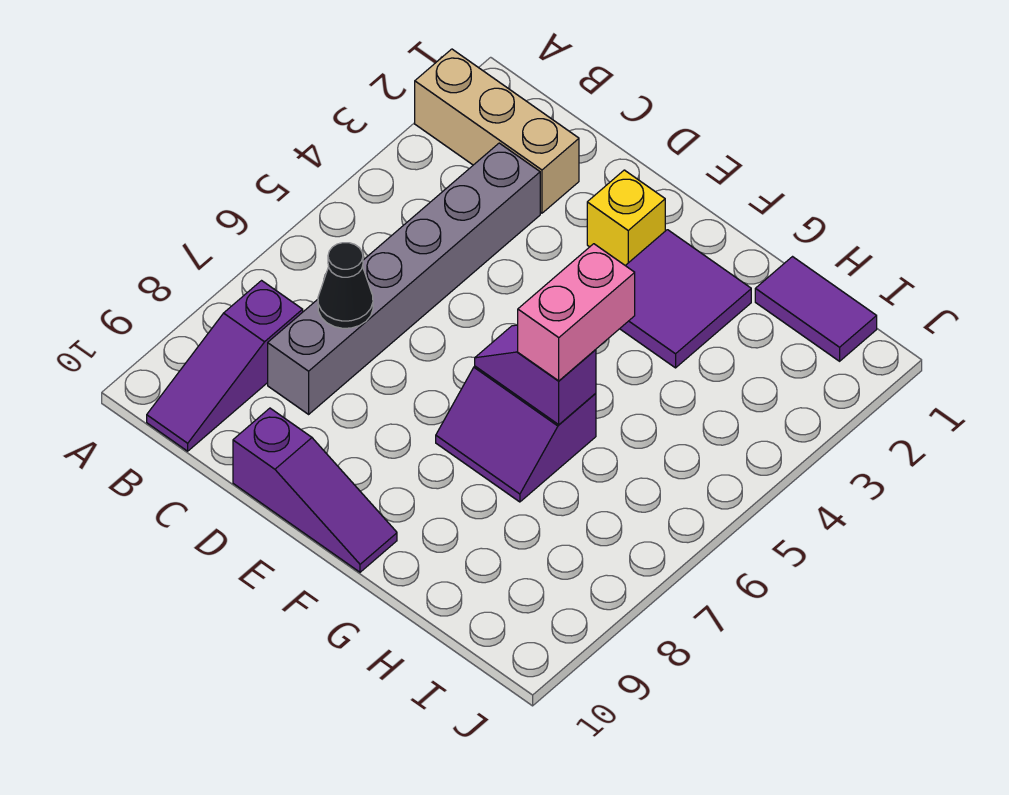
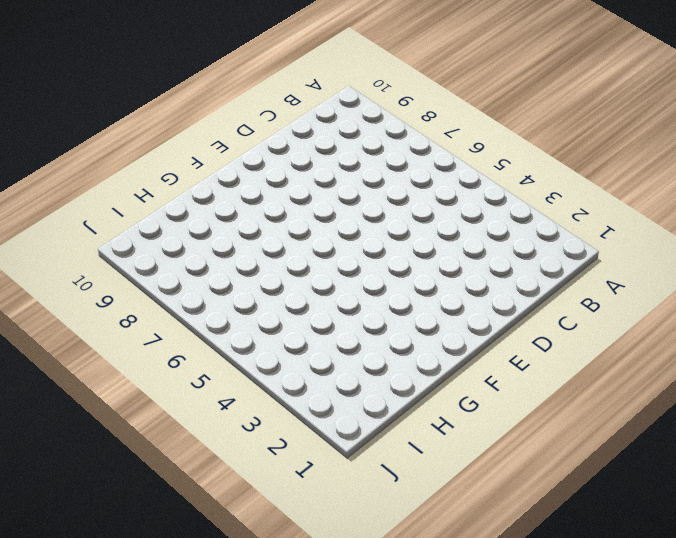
none -> tan brick A2:C2 level 1
none -> purple slope B8:B10 level 1 top 8

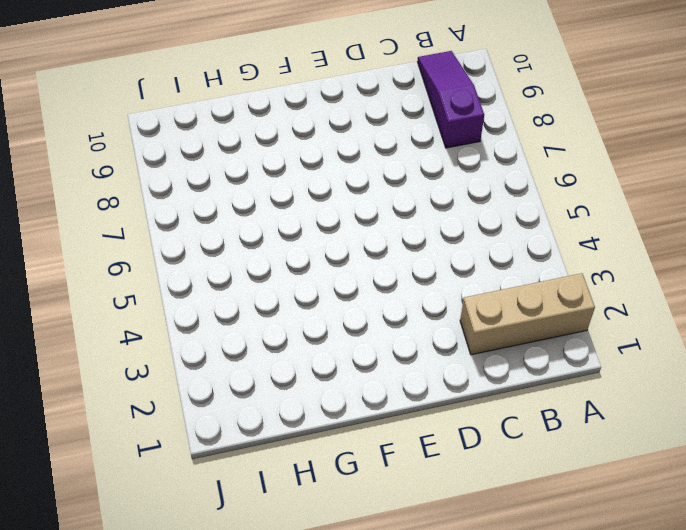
none -> grey brick C3:C8 level 1
none -> purple slope D10:F10 level 1 top D

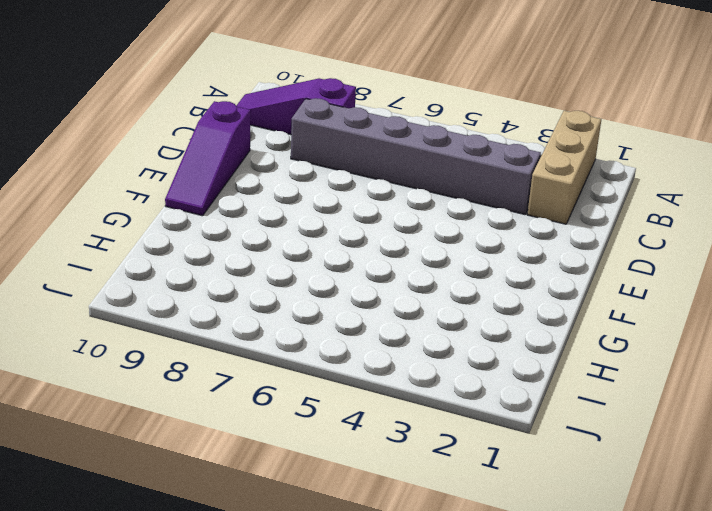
none -> yellow brick E2 level 1
none -> purple tile F2:G3 level 1

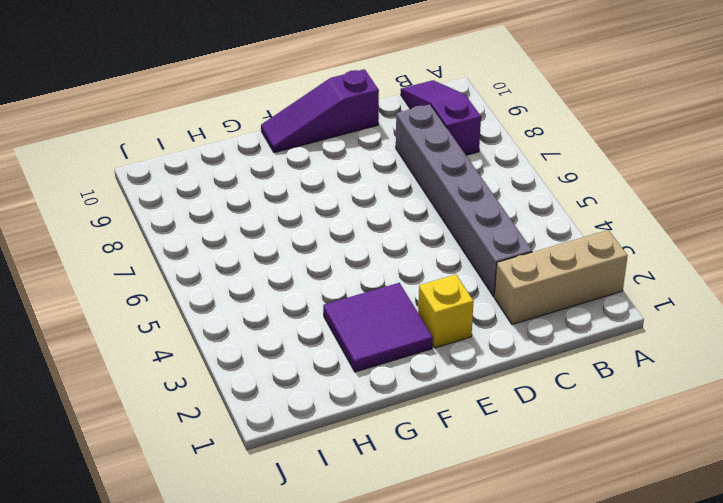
none -> purple slope F6:G7 level 1 top 6
none -> purple tile H1:I1 level 1

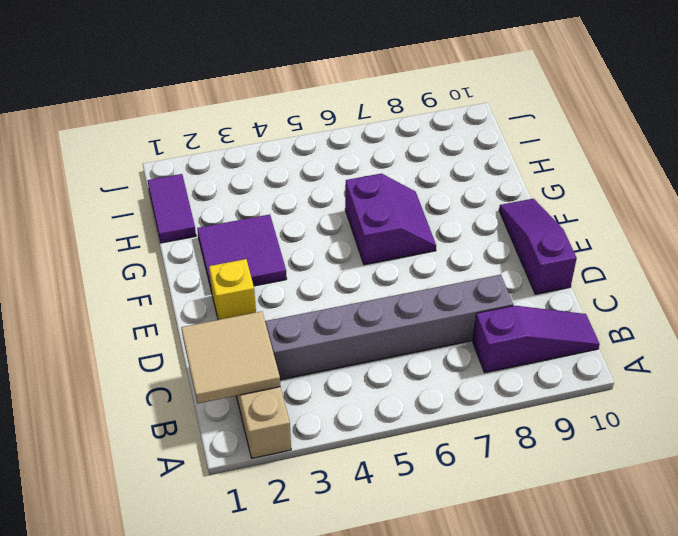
tan tile B1:C2 level 2 -> none
none -> black cone C7 level 2
none -> purple slope F6:G6 level 2 top G

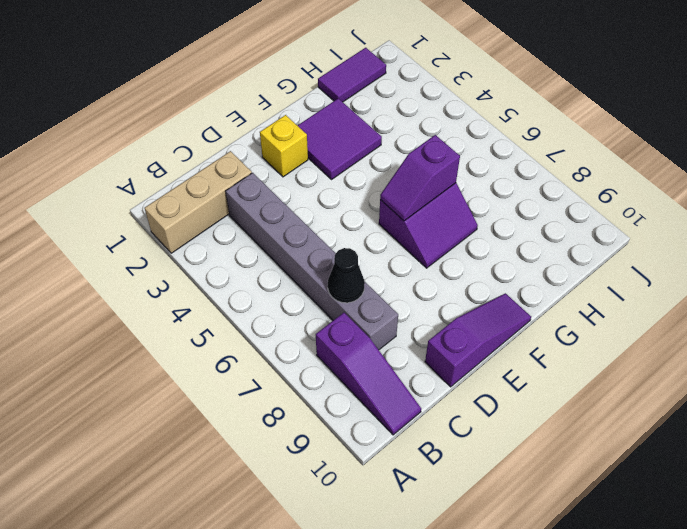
none -> pink brick G5:G6 level 3

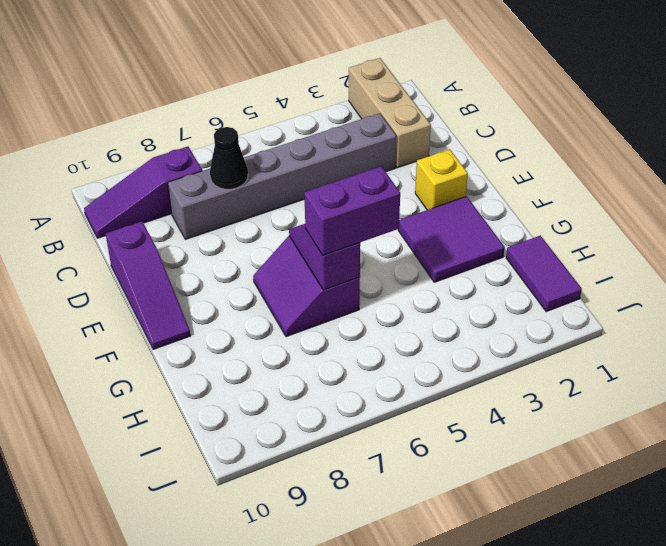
purple brick G5:G6 level 3 -> pink brick G5:G6 level 3

